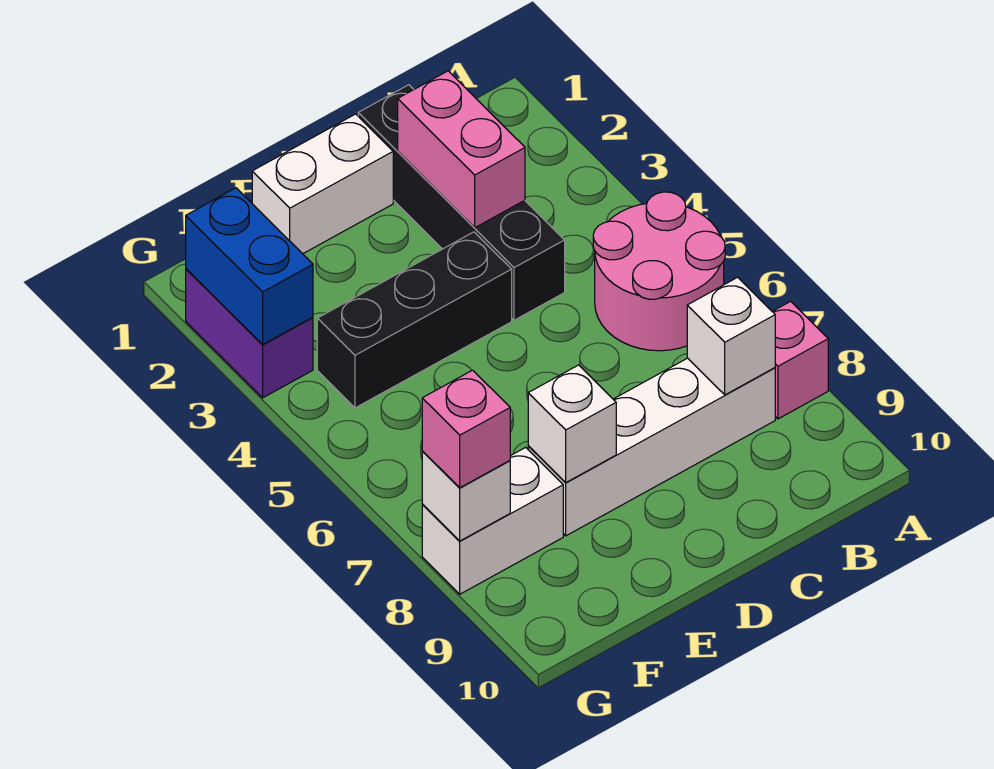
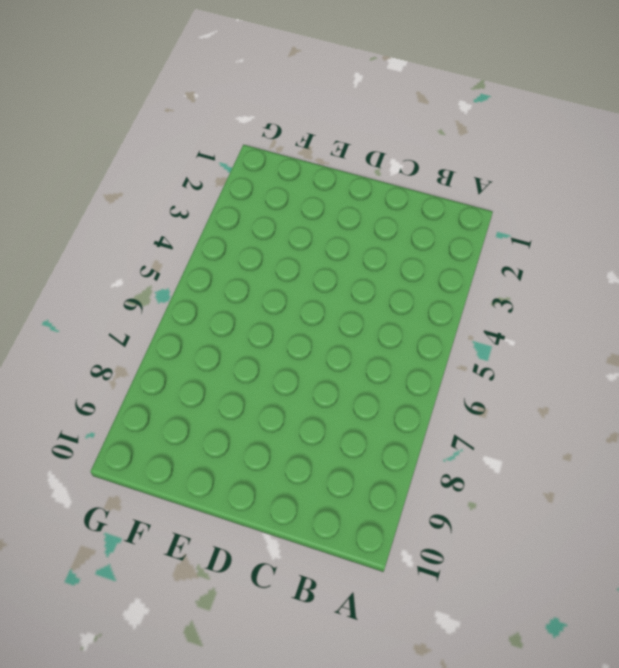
none -> pink round brick A5:B6 level 1
none -> pink brick A8 level 1
none -> white brick B8:E8 level 1

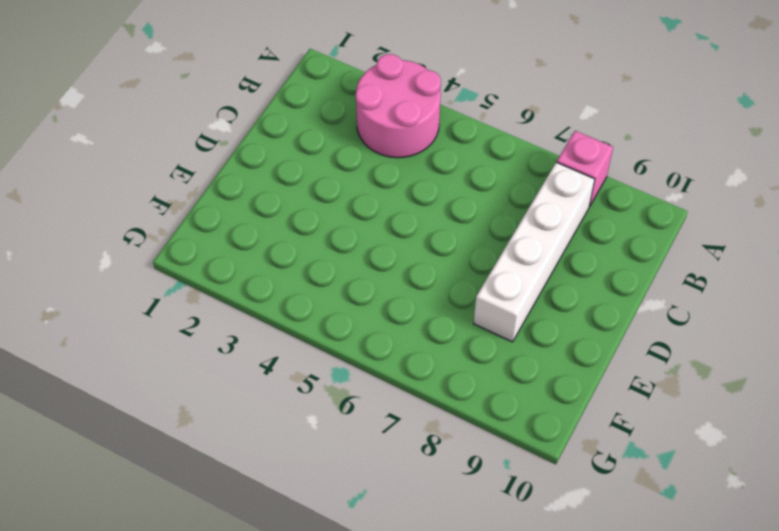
pink round brick A3:B4 level 1 -> pink round brick A5:B6 level 1
none -> black brick C1:C4 level 1
none -> white brick D1:E1 level 1
none -> black brick D4:F4 level 1

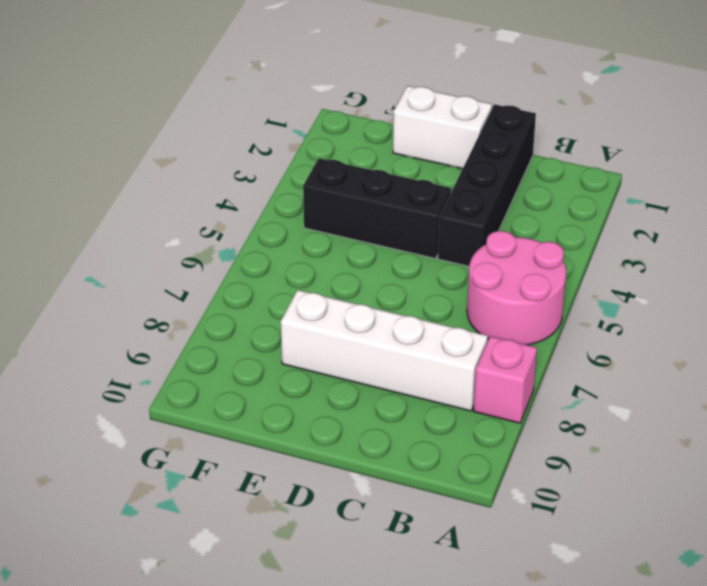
none -> white brick F8:G8 level 1
none -> purple brick G2:G3 level 1
none -> white brick B8 level 2

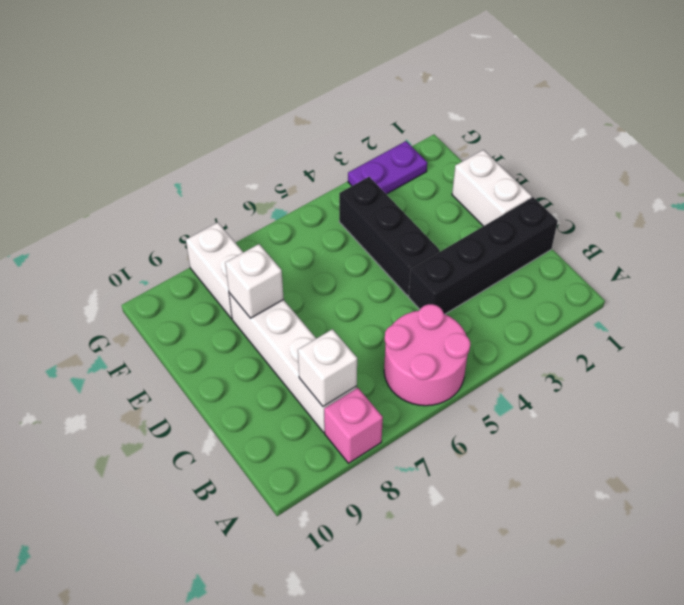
purple plate G2:G3 level 1 -> purple brick G2:G3 level 1
none -> pink brick C2:C3 level 2
none -> blue brick G2:G3 level 2
none -> white brick G8 level 2

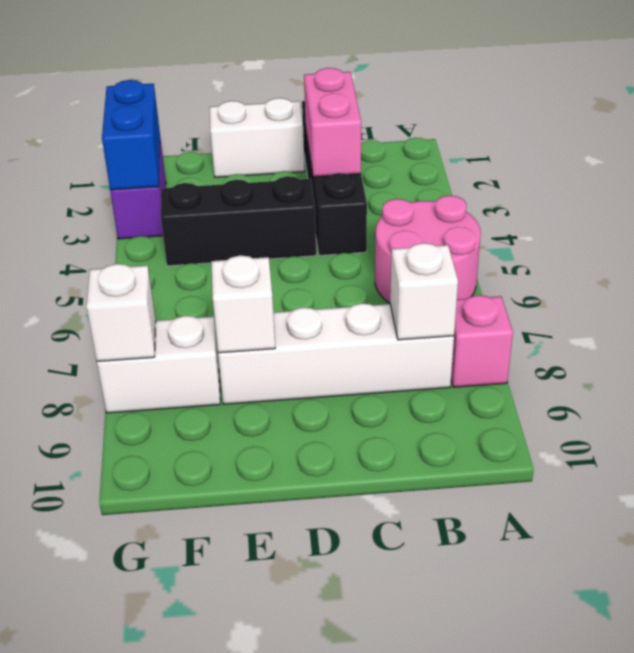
none -> pink brick G8 level 3

